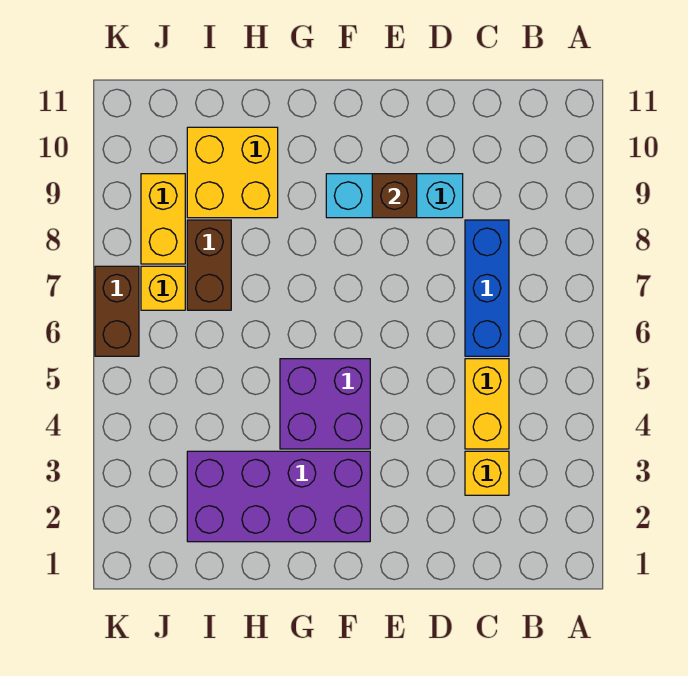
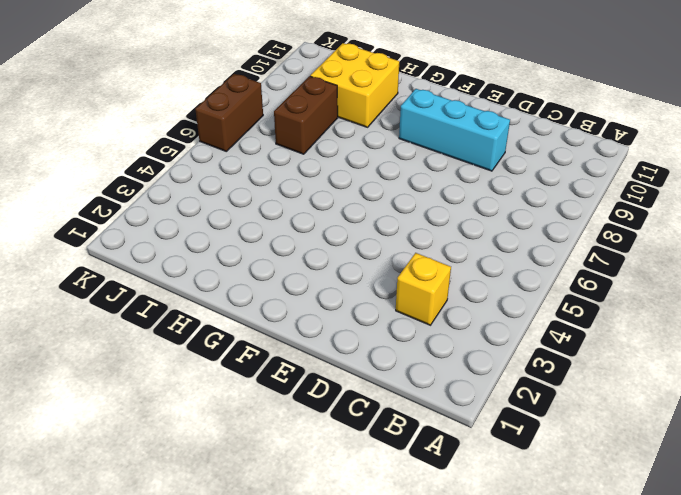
none -> yellow brick C4:C5 level 1
none -> blue brick C6:C8 level 1
none -> purple brick F2:I3 level 1

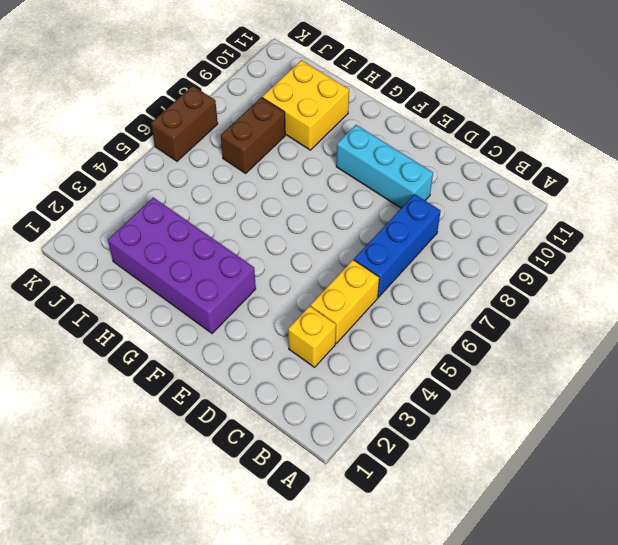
none -> purple brick F4:G5 level 1
none -> yellow brick J7 level 1
none -> yellow brick J8:J9 level 1

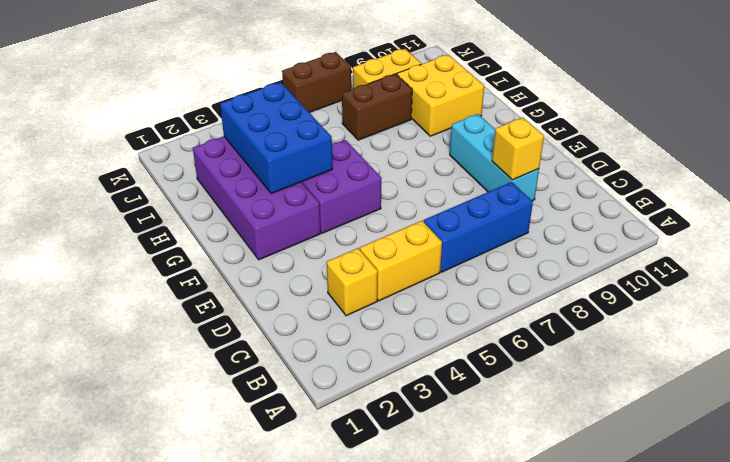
yellow brick D9 level 2 -> yellow brick J7 level 1
blue brick G3:I4 level 2 -> none
none -> brown brick E9 level 2

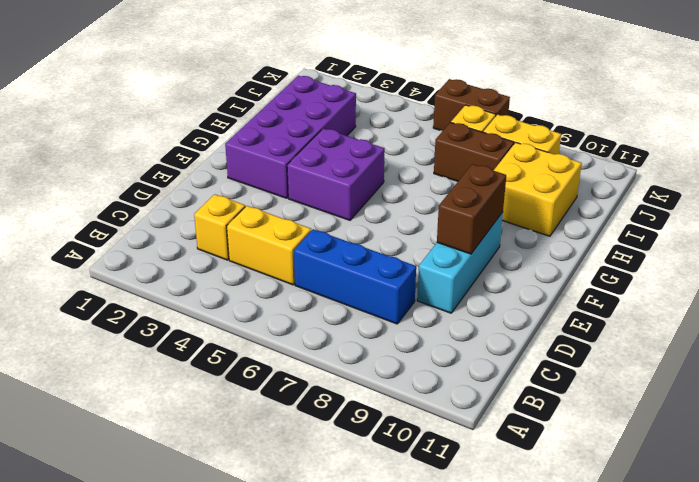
brown brick E9:F9 level 2 -> brown brick E9 level 2

